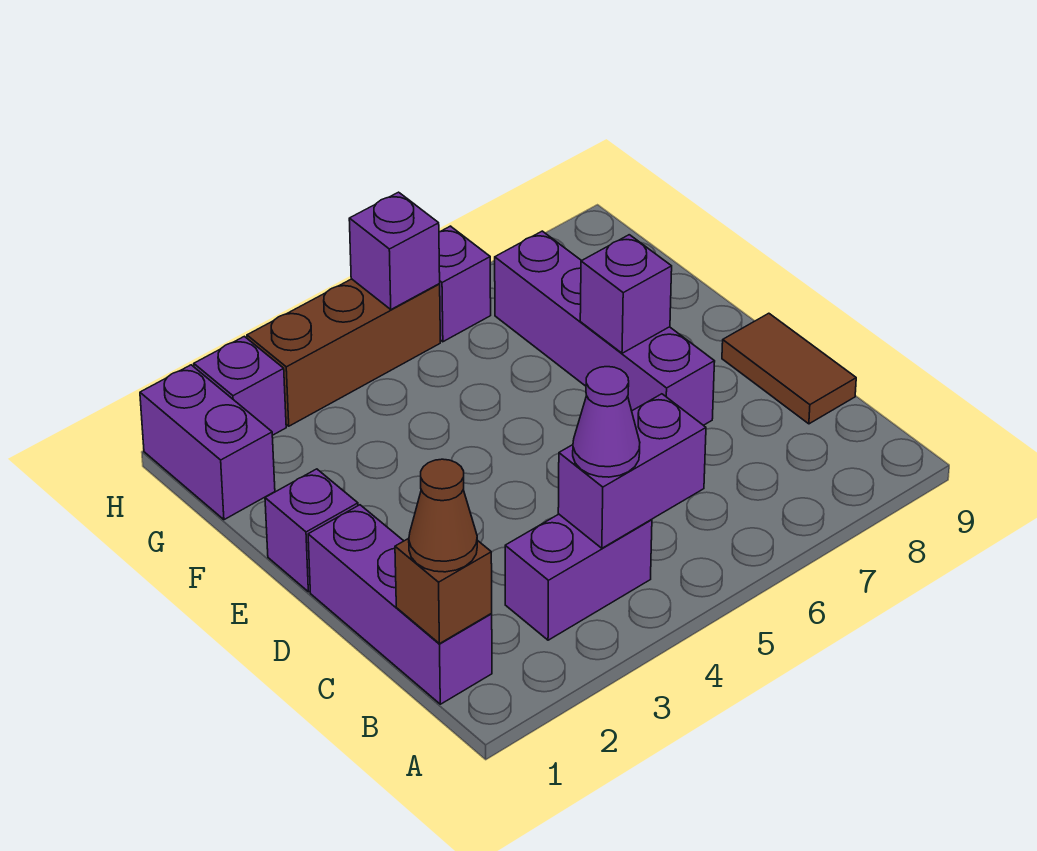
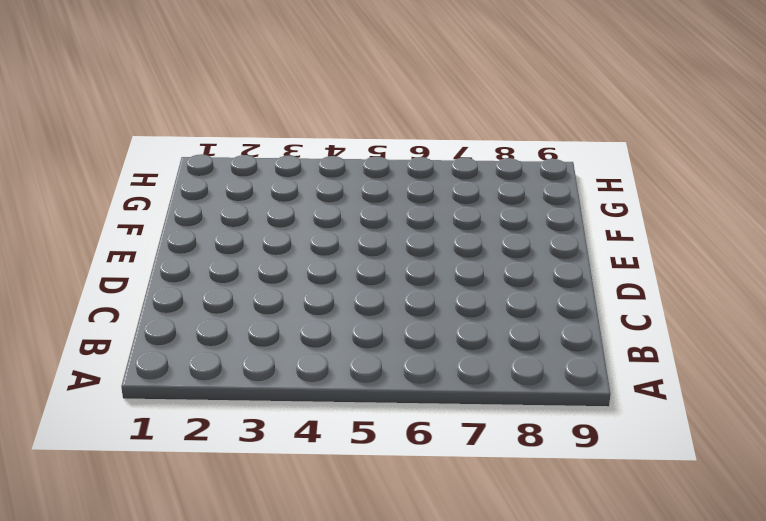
none -> purple brick B1:D1 level 1
none -> purple brick B3:B4 level 1
none -> brown tile C9:D9 level 1

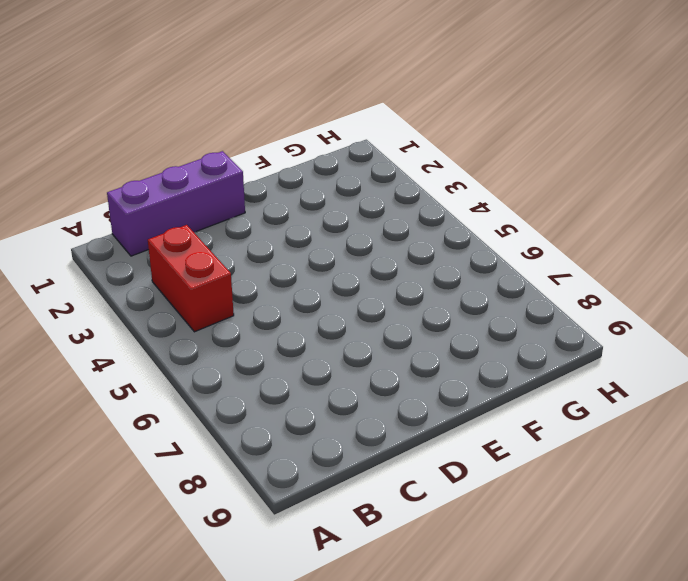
red brick B3:B4 level 1 -> purple brick B3:B4 level 1
none -> brown tile C9:D9 level 1
none -> purple brick D7:G7 level 1
none -> purple brick E1 level 1

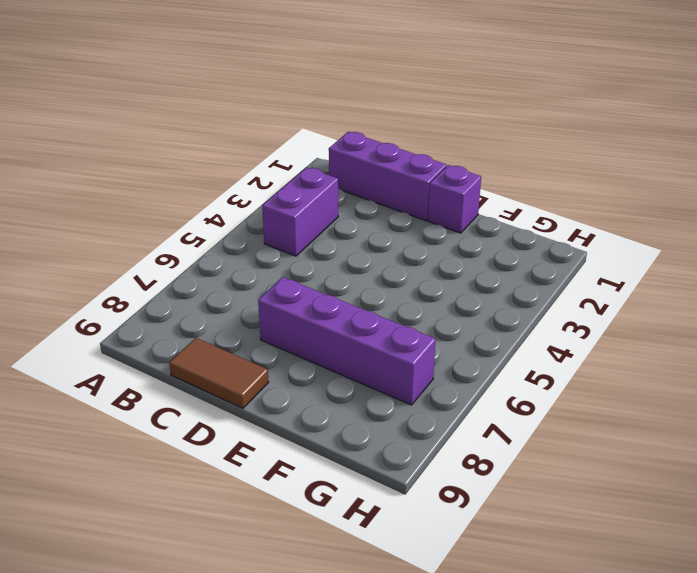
none -> purple brick G1:H1 level 1
none -> purple brick H2 level 1
none -> brown brick H3:H5 level 1

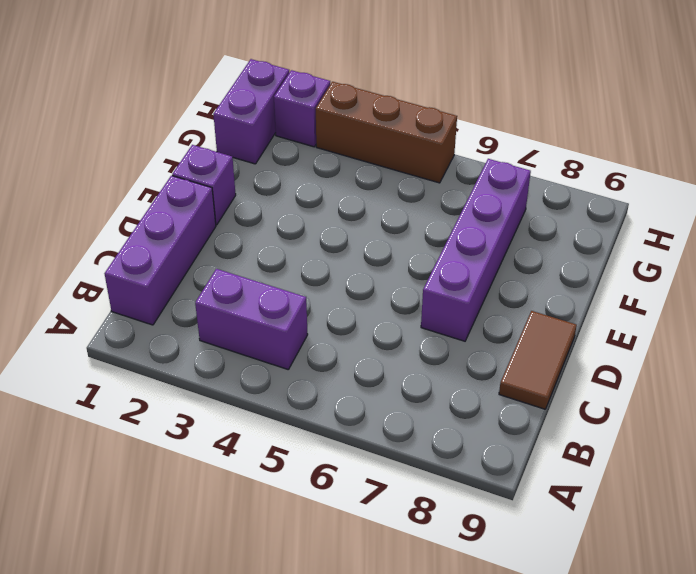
none -> purple brick H6 level 1
none -> brown brick B1 level 2
none -> purple brick B4:B5 level 2

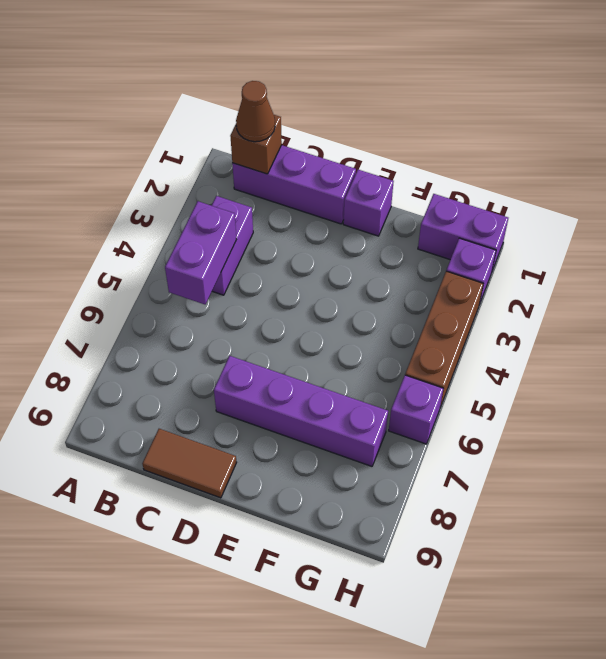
none -> purple brick E7 level 2
none -> purple brick H5 level 2
none -> purple cone B4 level 3

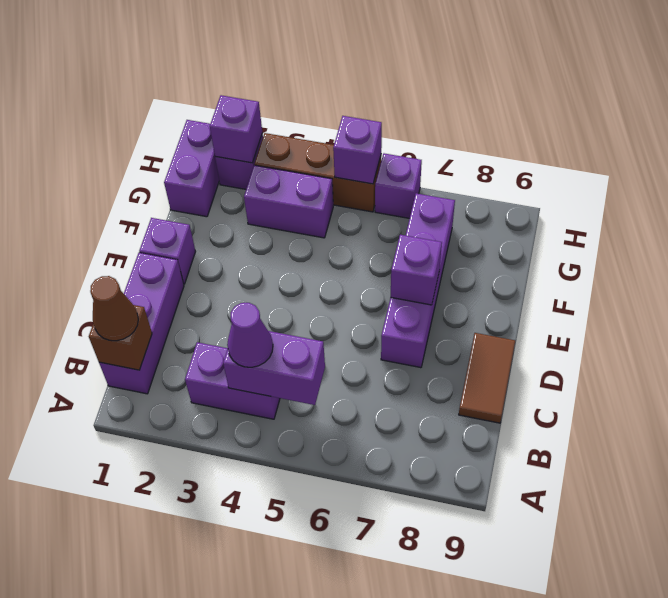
purple brick G3:G4 level 1 -> none
purple brick H2 level 2 -> none

